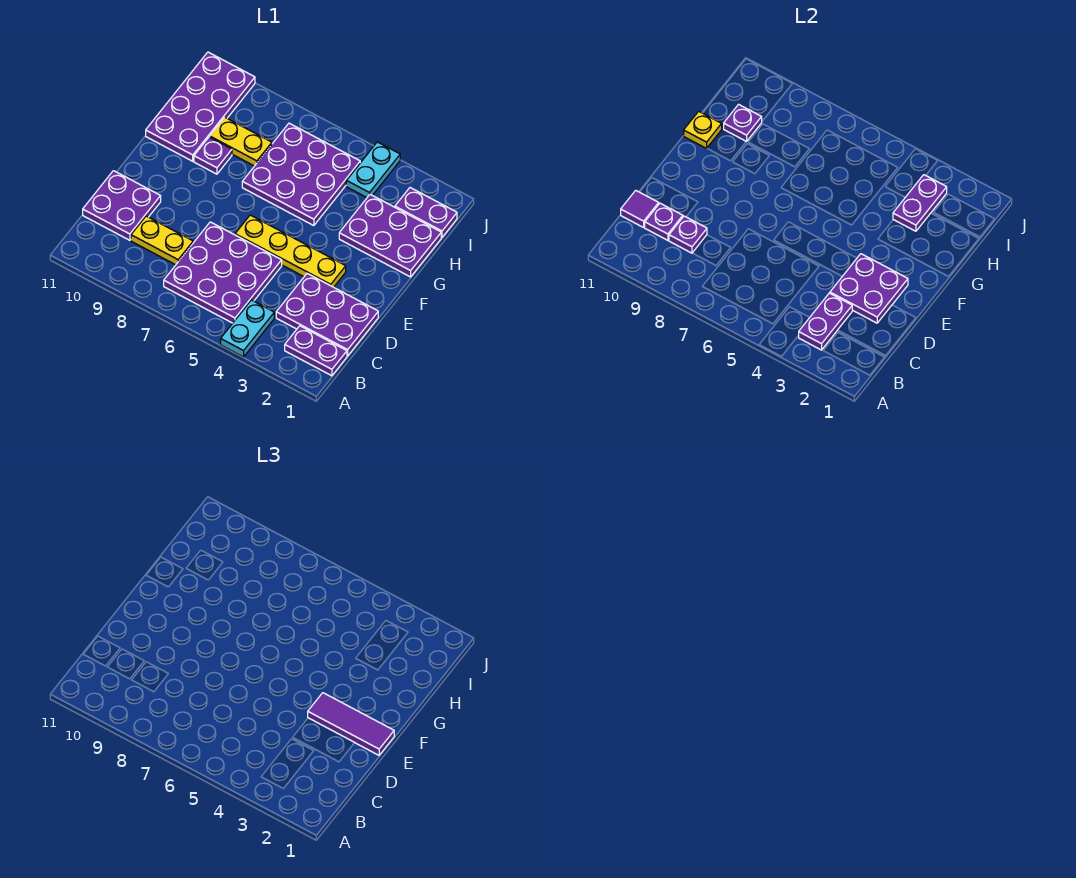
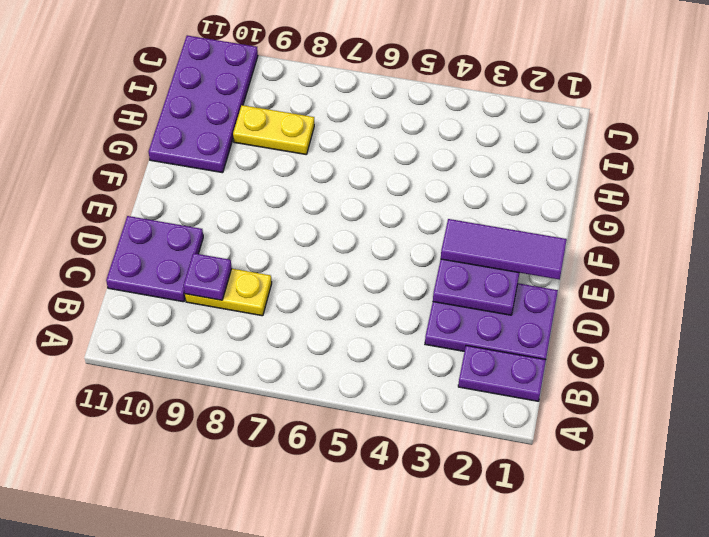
none -> cyan plate A4:B4 level 1
none -> purple plate B5:D7 level 1
none -> yellow plate E3:E6 level 1

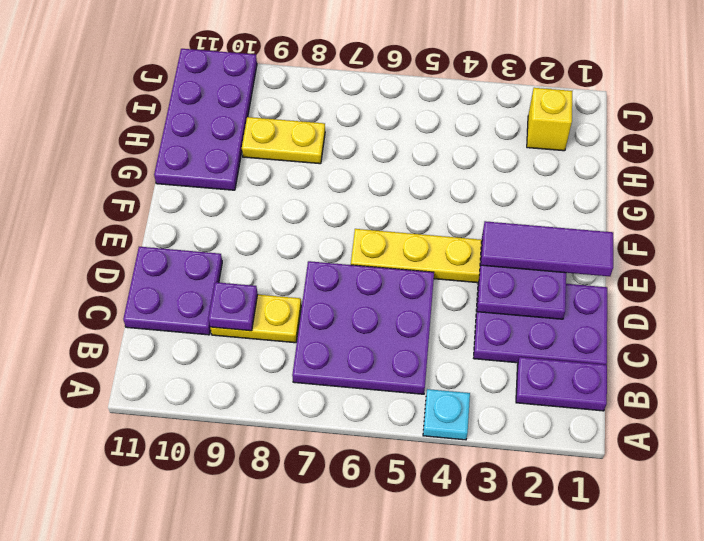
cyan plate A4 level 1 -> cyan plate A4:B4 level 1
yellow brick I2 level 1 -> purple plate I1:I2 level 1
none -> purple plate G1:H3 level 1
none -> purple plate G5:I7 level 1
none -> purple plate G9 level 1

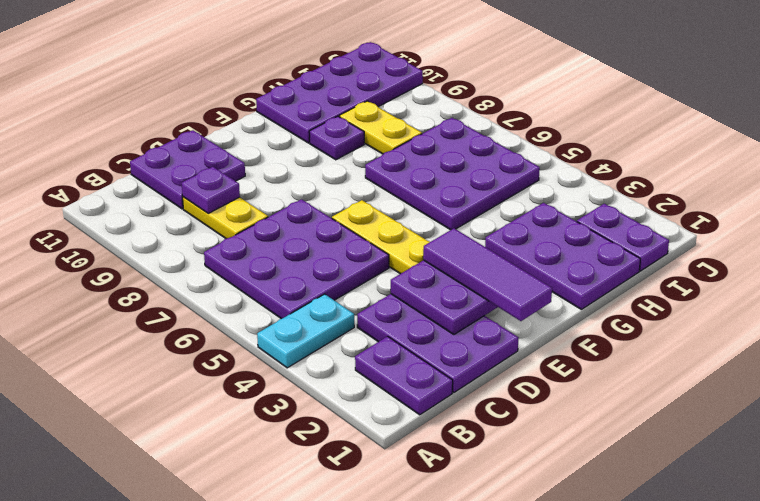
none -> cyan plate I4:J4 level 1
none -> purple plate B3:C3 level 2
none -> purple plate C10 level 2

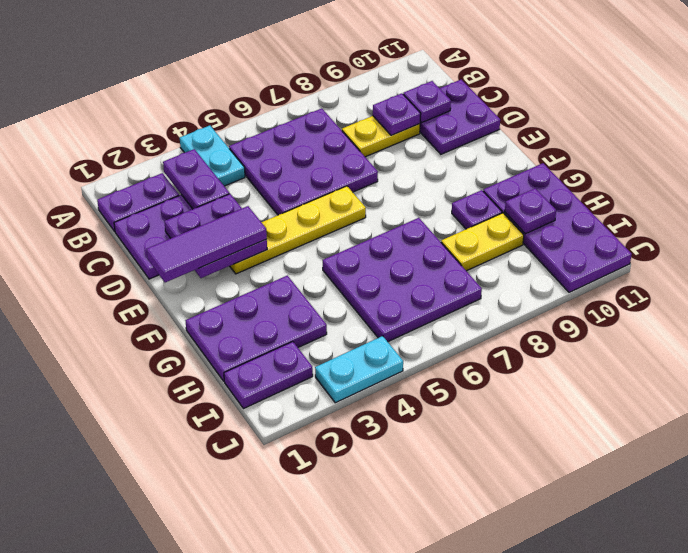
cyan plate J3:J4 level 1 -> cyan plate I4:J4 level 1
none -> purple tile C11 level 2
none -> yellow plate G11 level 2
none -> purple plate H3:I3 level 2

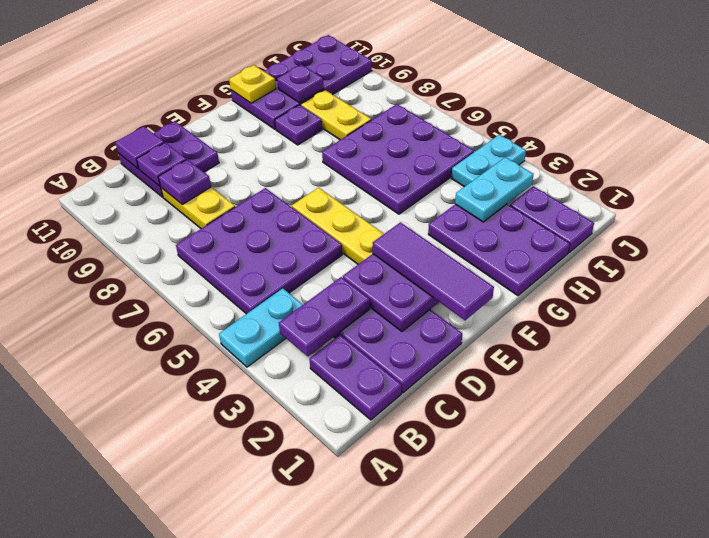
cyan plate H3:I3 level 2 -> purple plate H3:I3 level 2

